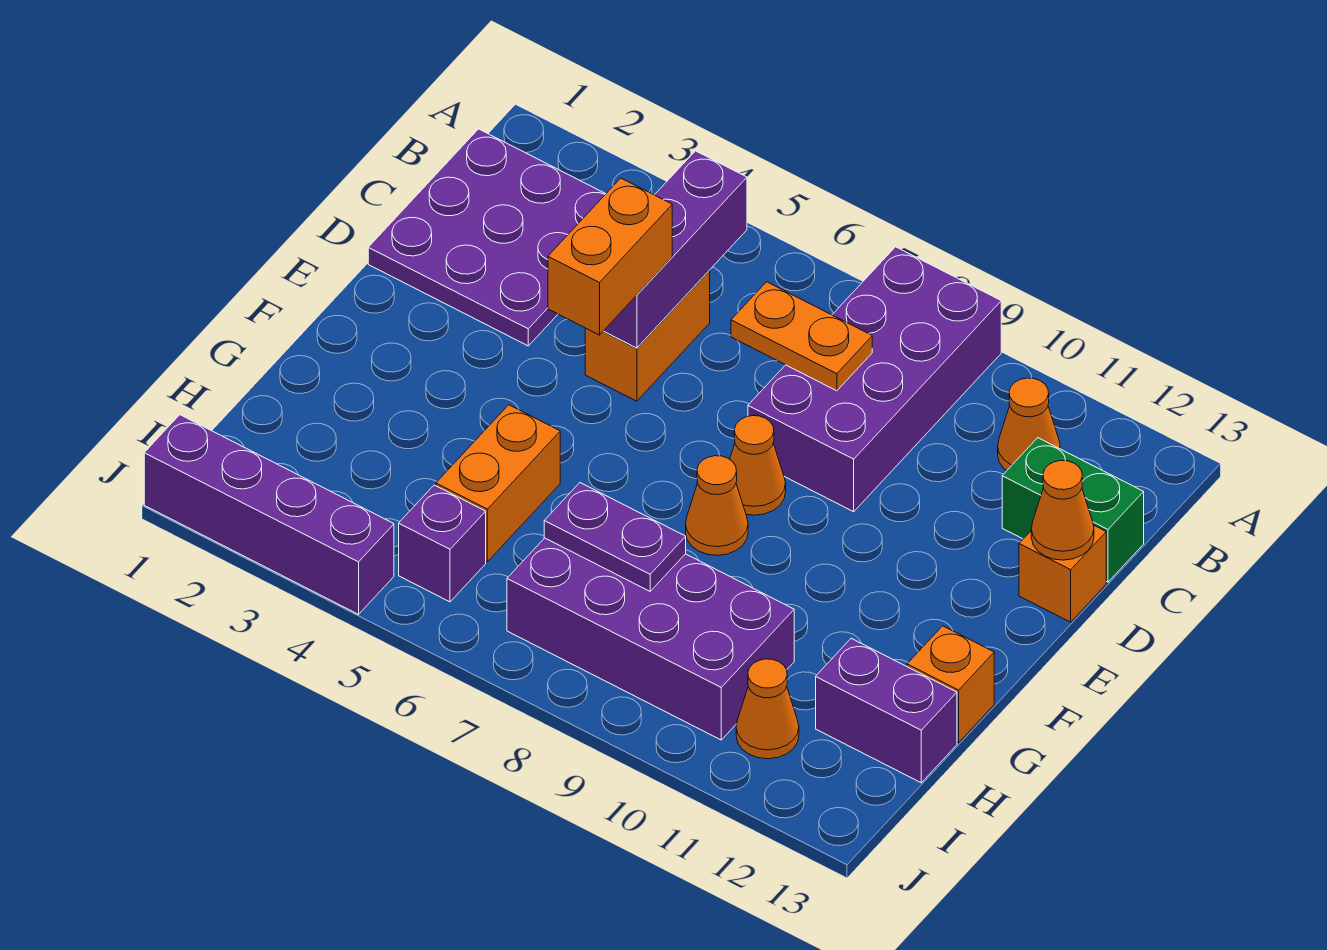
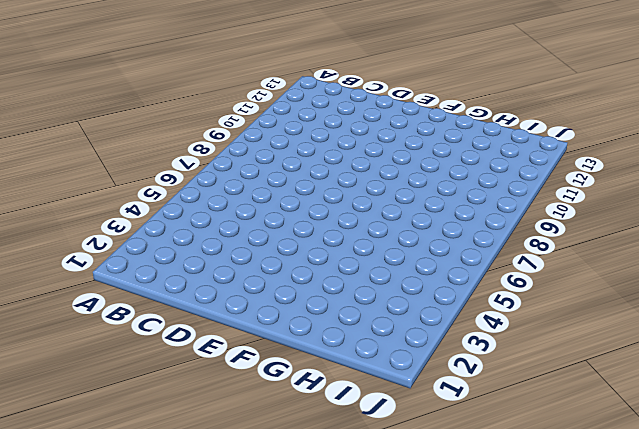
none -> purple brick A8:D9 level 1
none -> purple plate B1:D3 level 1
none -> orange cone B11 level 1

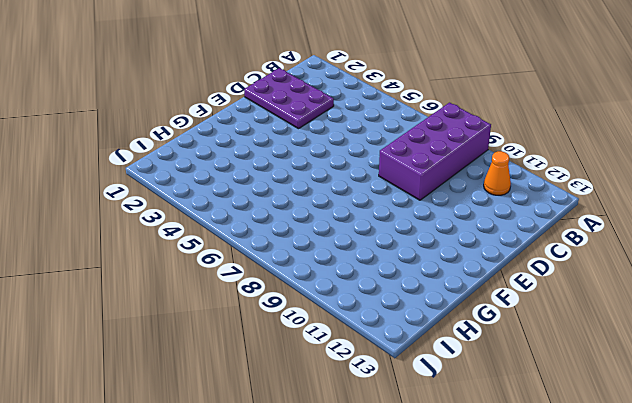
purple plate C1:D3 level 1 -> purple plate B1:D3 level 1
none -> orange brick C5:D5 level 1
none -> green brick C12:C13 level 1
none -> orange brick D13 level 1

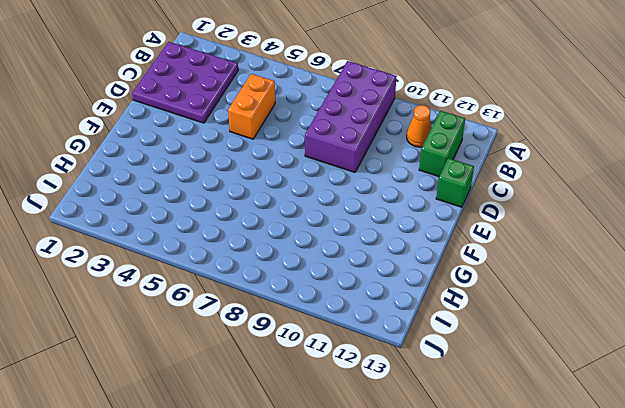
green brick B12:C12 level 1 -> green brick C12:C13 level 1
green brick D13 level 1 -> orange brick D13 level 1
none -> orange cone E8 level 1
none -> orange cone F8 level 1
none -> orange brick G5:H5 level 1

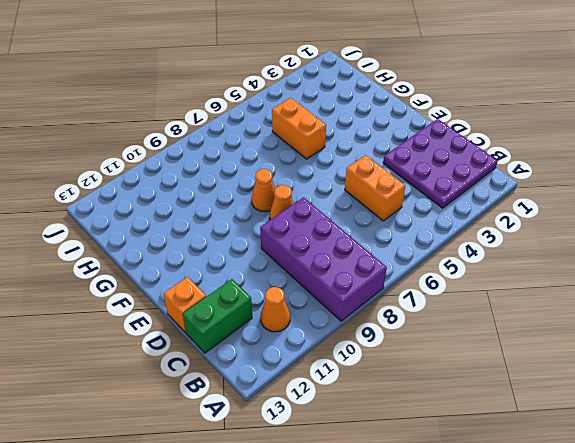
none -> orange brick G13 level 1
none -> purple brick H7:I10 level 1
none -> purple brick H12:H13 level 1

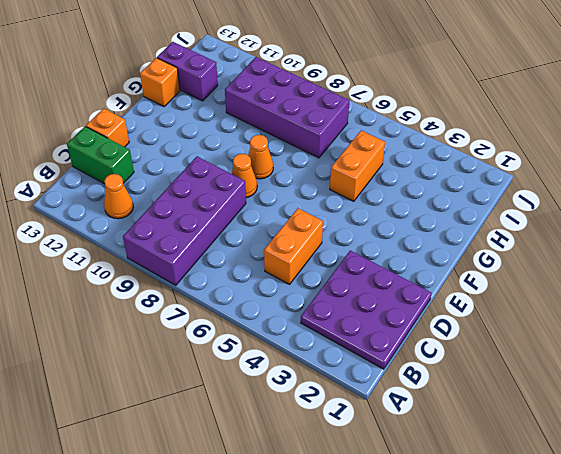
none -> purple brick I5 level 1
none -> orange cone I11 level 1
none -> purple brick J1:J4 level 1

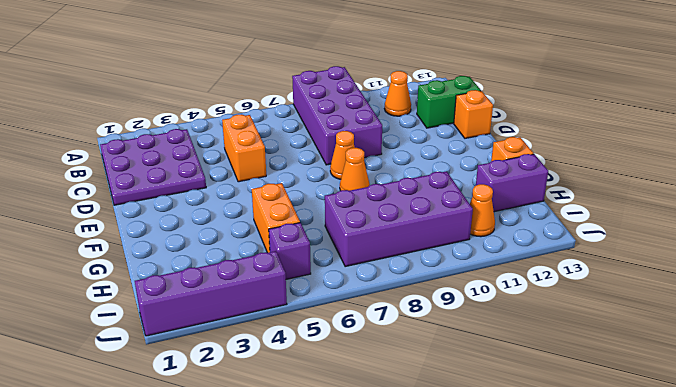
none -> purple brick B5:D5 level 2
none -> orange plate C7:C8 level 2
none -> orange cone D13 level 2

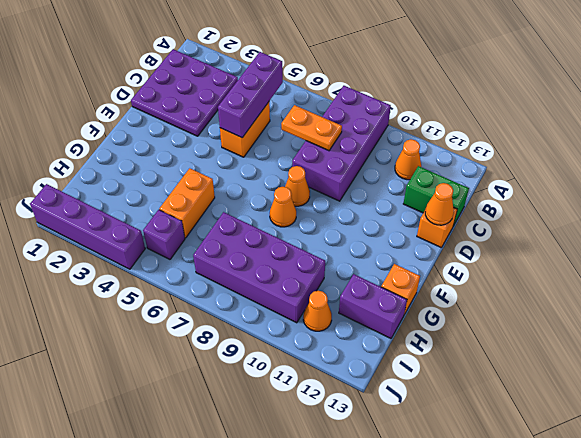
none -> purple plate H7:H8 level 2
none -> orange brick D5:E5 level 3

